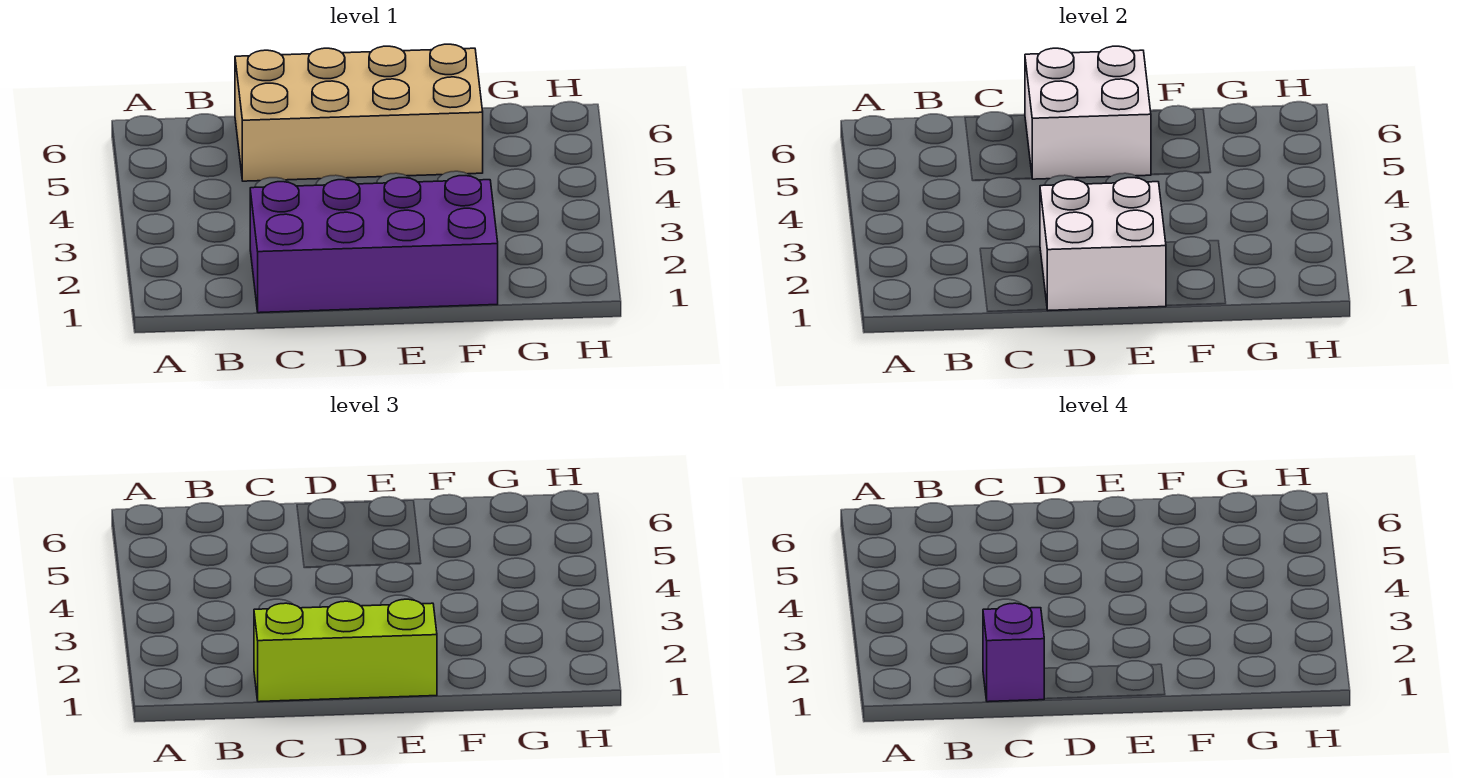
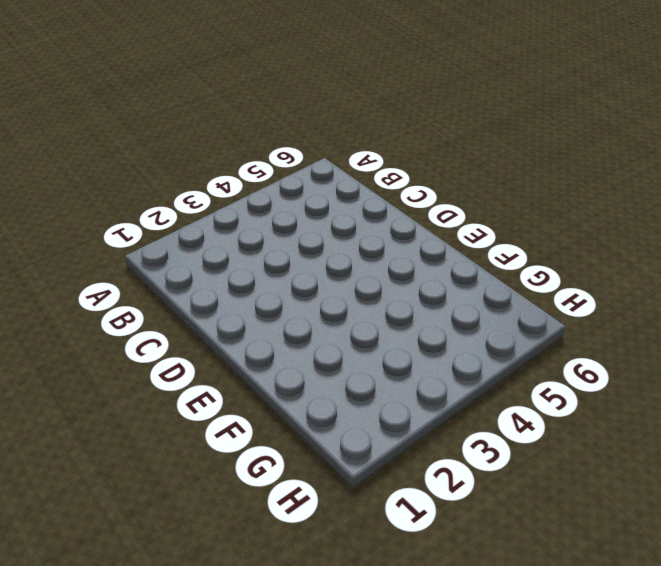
none -> purple brick C1:F2 level 1
none -> tan brick C5:F6 level 1

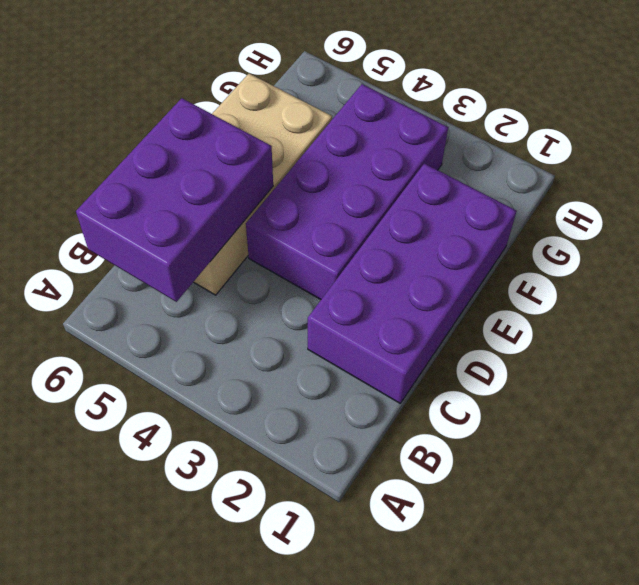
purple brick B5:D6 level 2 -> white brick D5:E6 level 2
purple brick D3:G4 level 1 -> none
none -> white brick D1:E2 level 2
none -> lime brick C1:E1 level 3

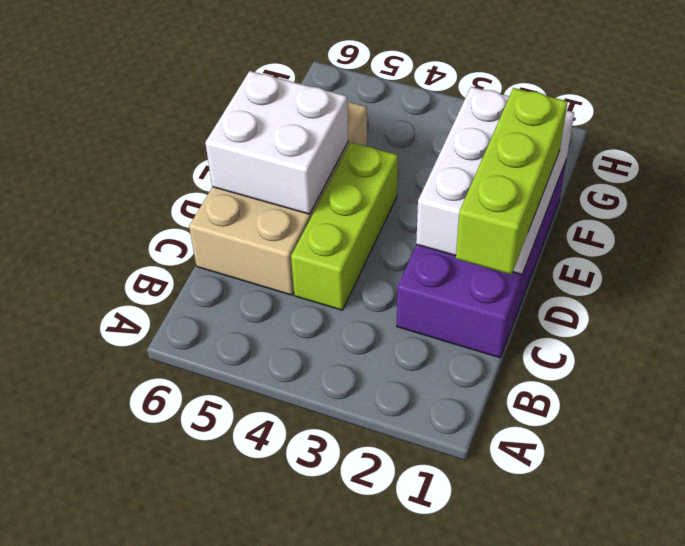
lime brick C4:E4 level 1 -> none
white brick D1:F2 level 2 -> white brick D1:E2 level 2
none -> purple brick C1 level 4

